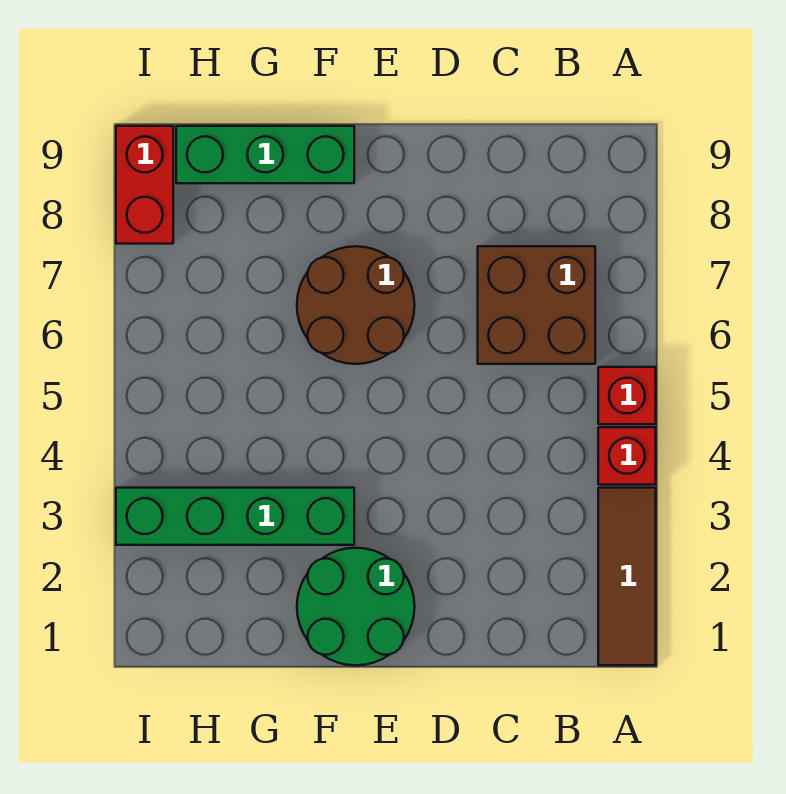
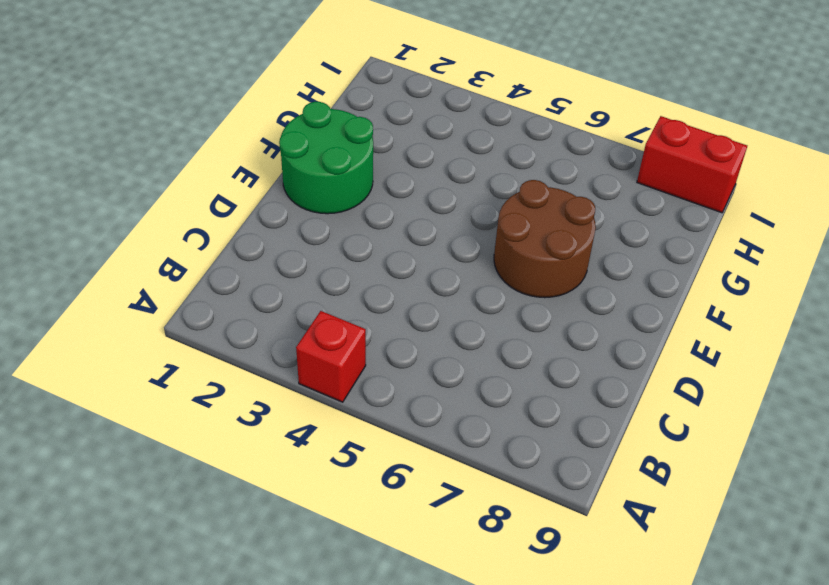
none -> brown tile A1:A3 level 1
none -> red brick A5 level 1

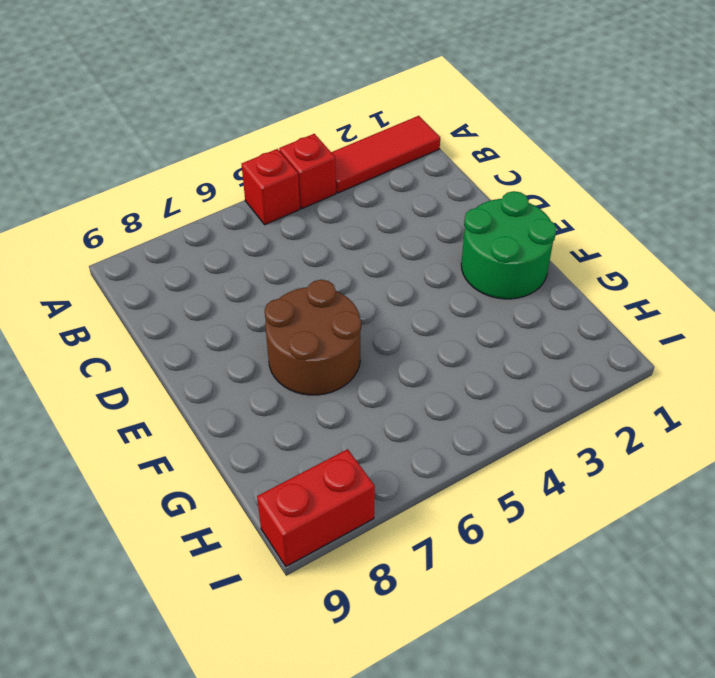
red tile A1:A3 level 1 -> brown tile A1:A3 level 1
none -> brown brick B6:C7 level 1
none -> green brick F3:I3 level 1

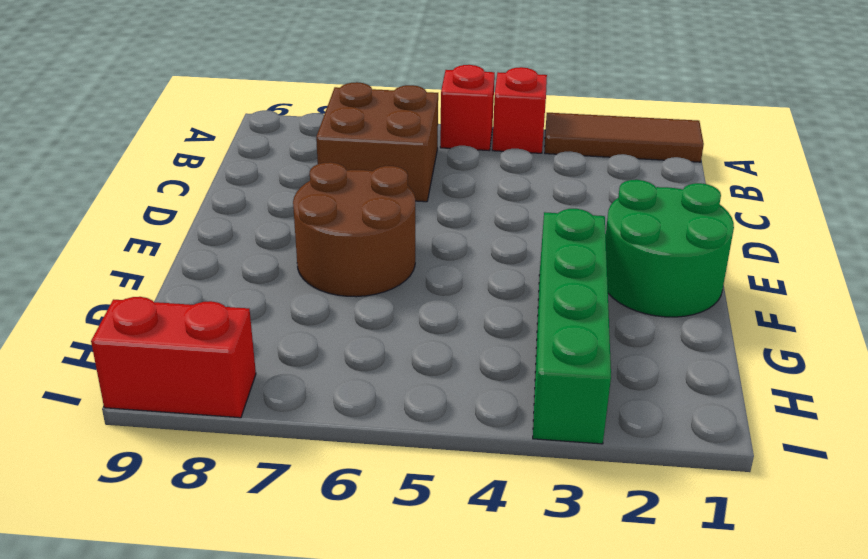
none -> green brick F9:H9 level 1

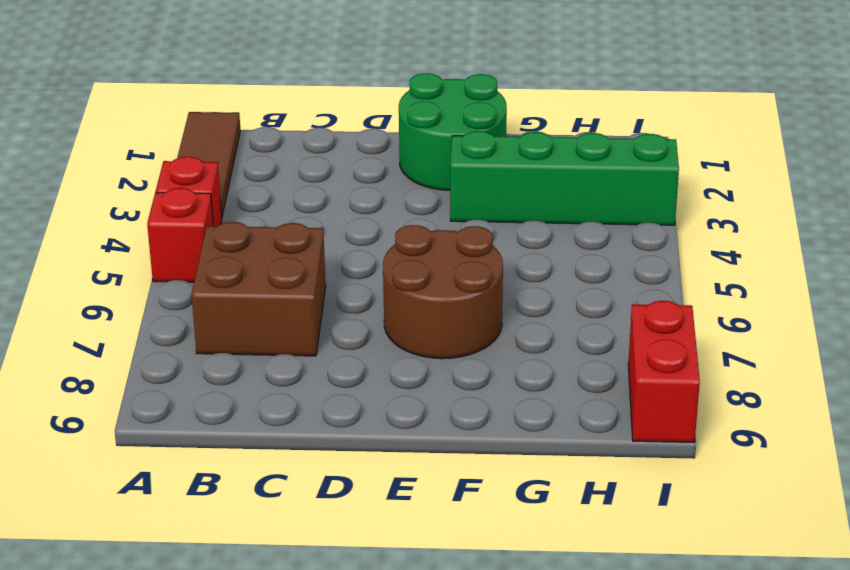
none -> green brick F9:H9 level 1

